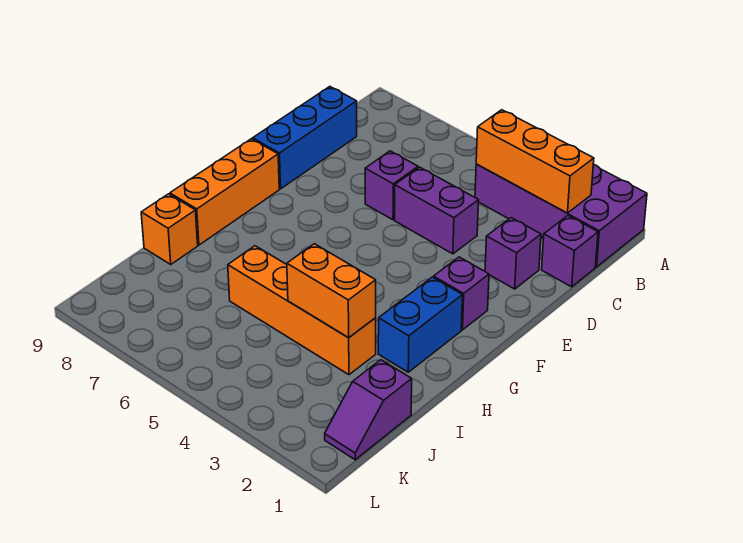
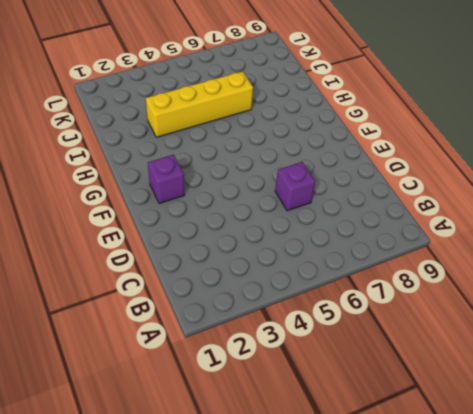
yellow brick I3:I6 level 1 -> orange brick I3:I6 level 1
none -> purple brick A1:B4 level 1
none -> purple brick C1 level 1
none -> blue brick C9:E9 level 1

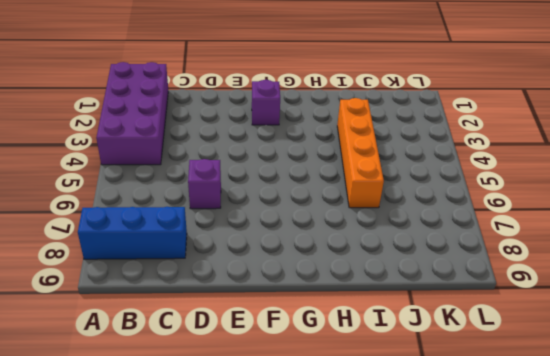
blue brick A8:C8 level 1 -> blue brick C9:E9 level 1
none -> purple brick C1 level 1
none -> purple brick D2 level 1
none -> purple brick D4:D5 level 1

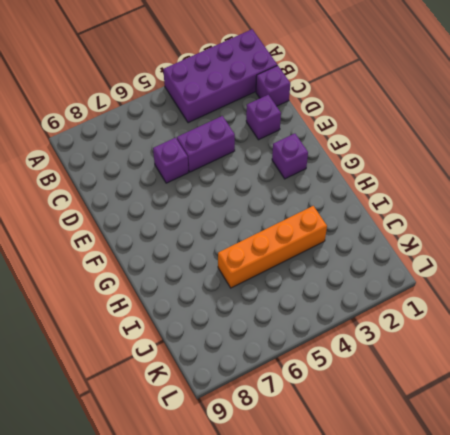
none -> blue brick C9:E9 level 1
none -> orange brick F9:H9 level 1
none -> blue brick G2:H2 level 1

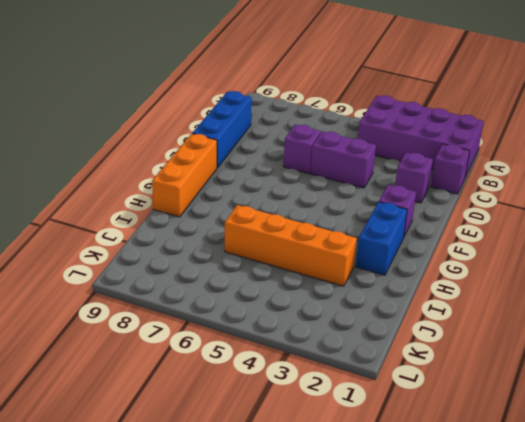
none -> orange brick I9 level 1
none -> purple slope J1:K1 level 1 top J
none -> orange brick B2:B4 level 2

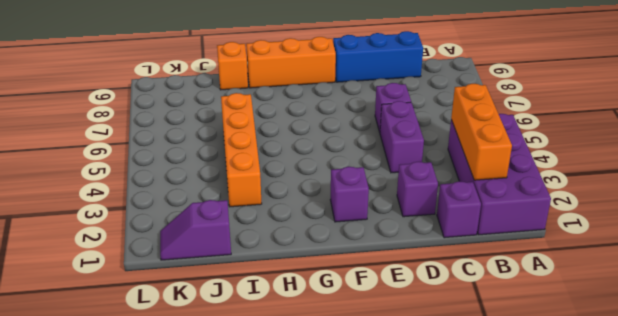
none -> blue brick G2:H2 level 1
none -> orange brick I3:I4 level 2

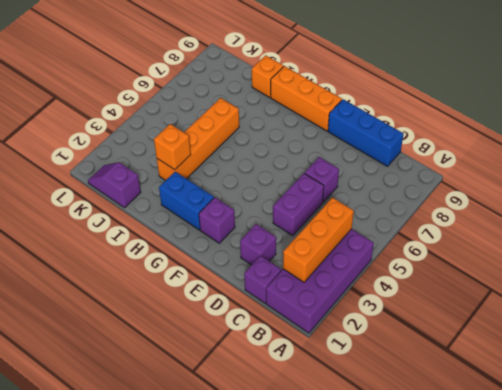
orange brick I3 level 2 -> orange brick I3:I4 level 2

